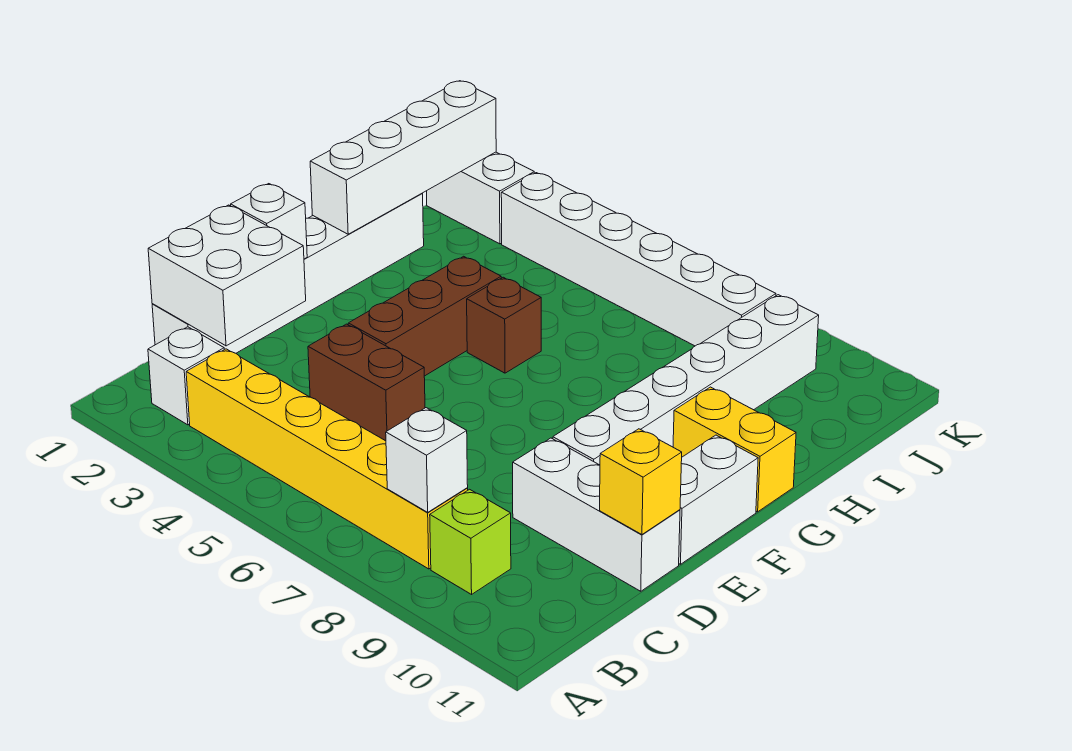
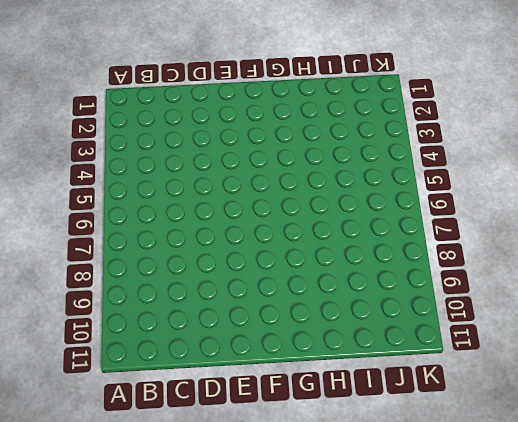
none -> white brick B2 level 1
none -> yellow brick B3:B8 level 1
none -> lime brick B9 level 1

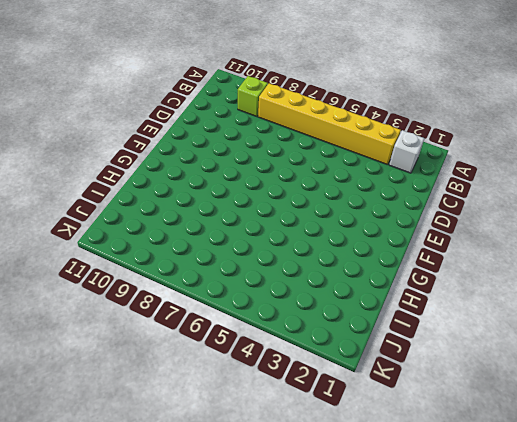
none -> white brick C1:H1 level 1
none -> brown brick D4:D5 level 1
none -> white brick D9:D11 level 1

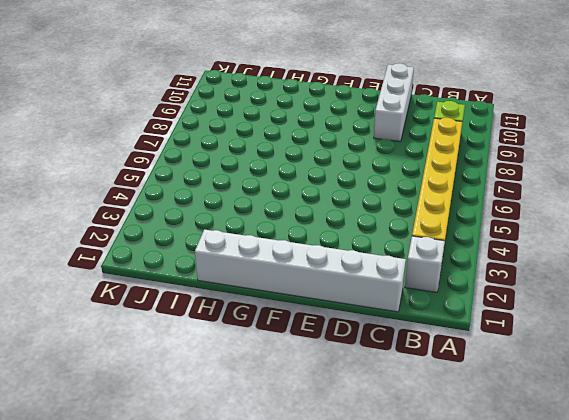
none -> brown brick D4:D5 level 1
none -> brown brick E4:G4 level 1
none -> white brick E9:J9 level 1

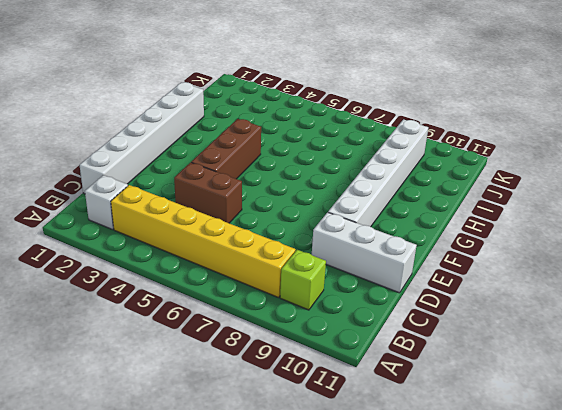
none -> white brick E11:F11 level 1
none -> brown brick G5 level 1
none -> yellow brick G10:G11 level 1

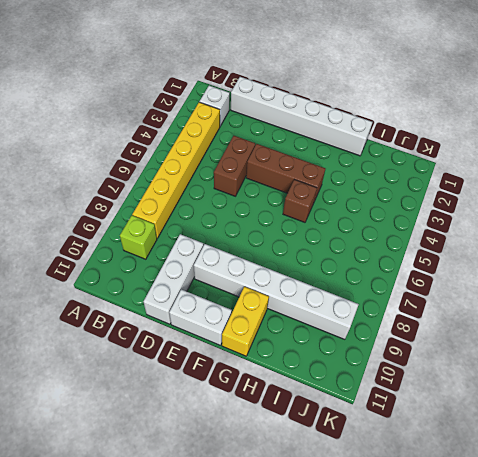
none -> white brick J1:J2 level 1
none -> white brick J3:J8 level 1
none -> white brick B8 level 2

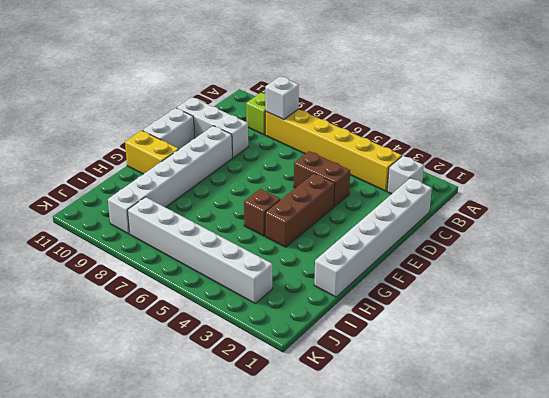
none -> white brick J1:J2 level 1
none -> white brick C1:D2 level 2
none -> yellow brick D11 level 2

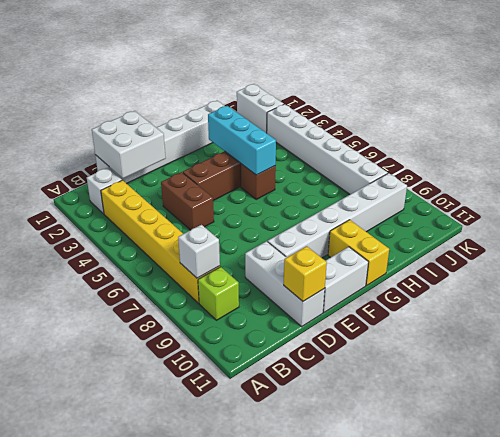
cyan brick G3:G5 level 2 -> none
none -> white brick E1 level 2
none -> white brick G1:J1 level 2

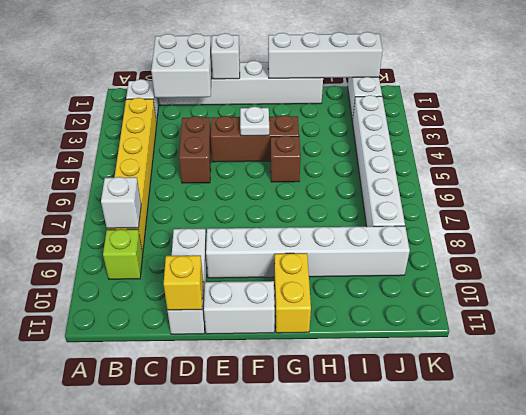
white plate F4 level 2 -> none

